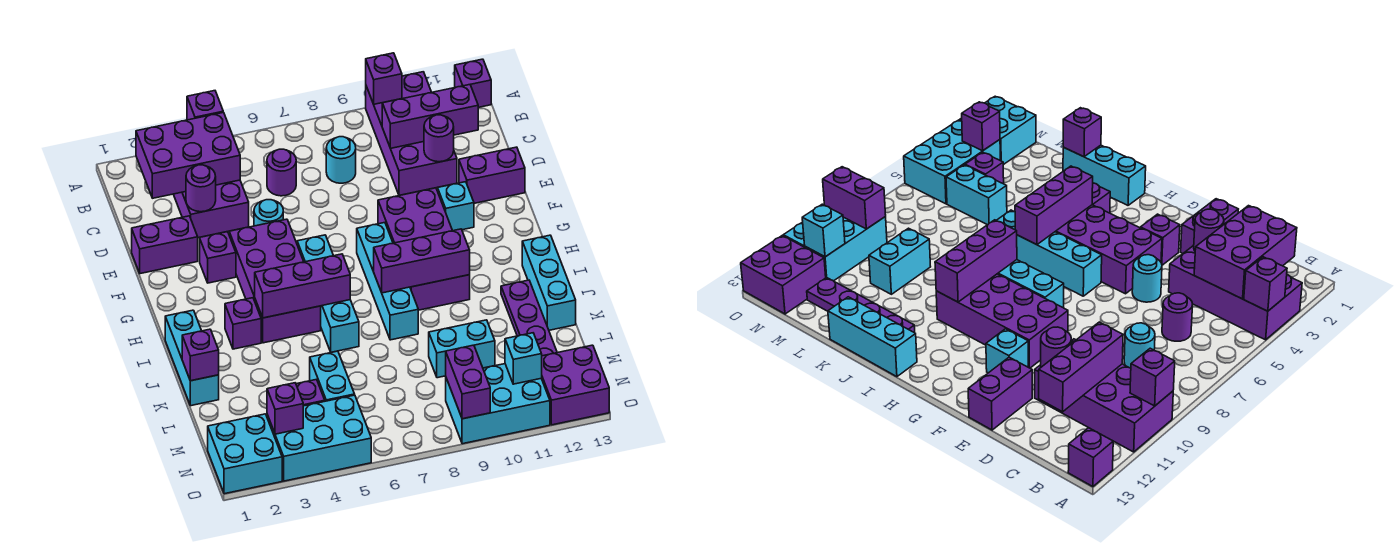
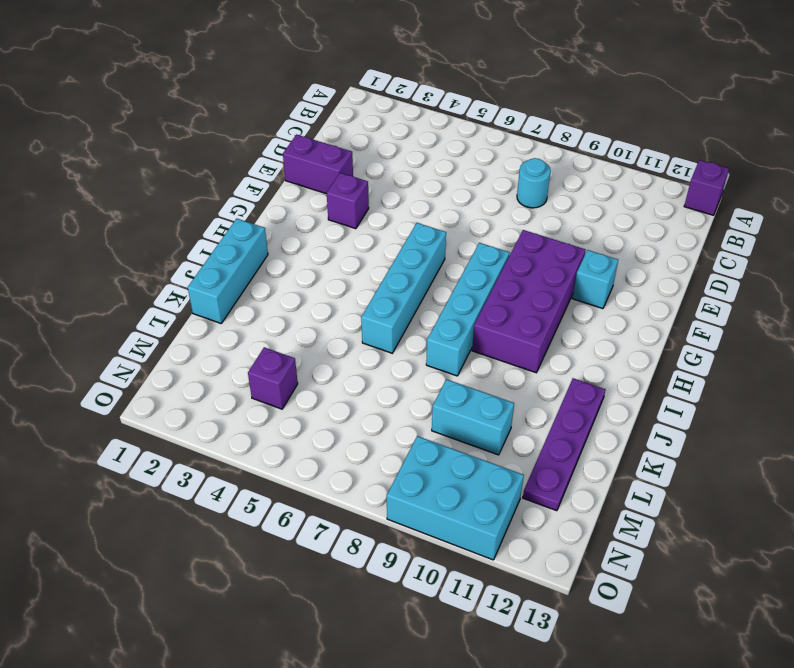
none -> purple brick A3:D4 level 1
none -> purple brick A10:D11 level 1
none -> purple round brick C6 level 1
none -> cyan round brick E5 level 1

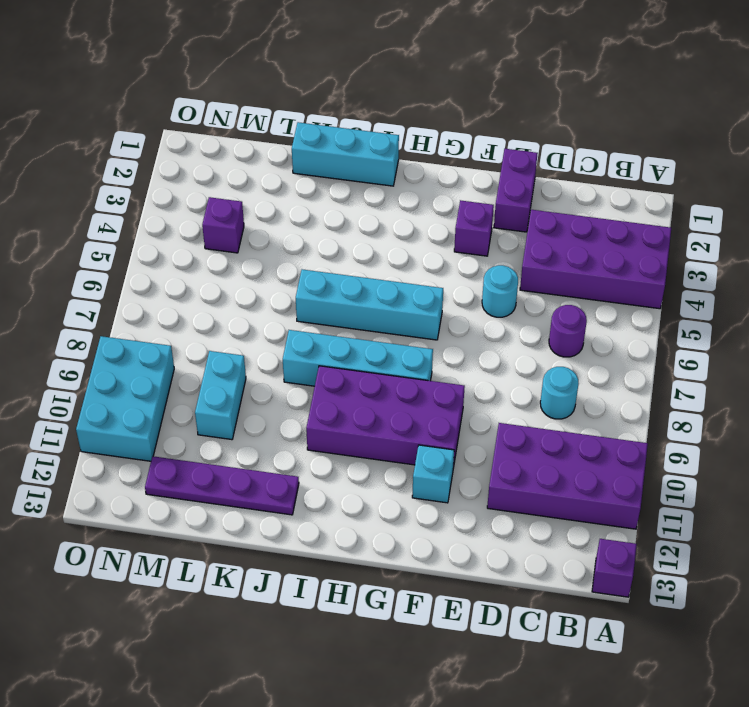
none -> purple brick E12:E13 level 1
none -> purple brick F4:I5 level 1
none -> purple brick I3 level 1
none -> cyan brick I13:K13 level 1

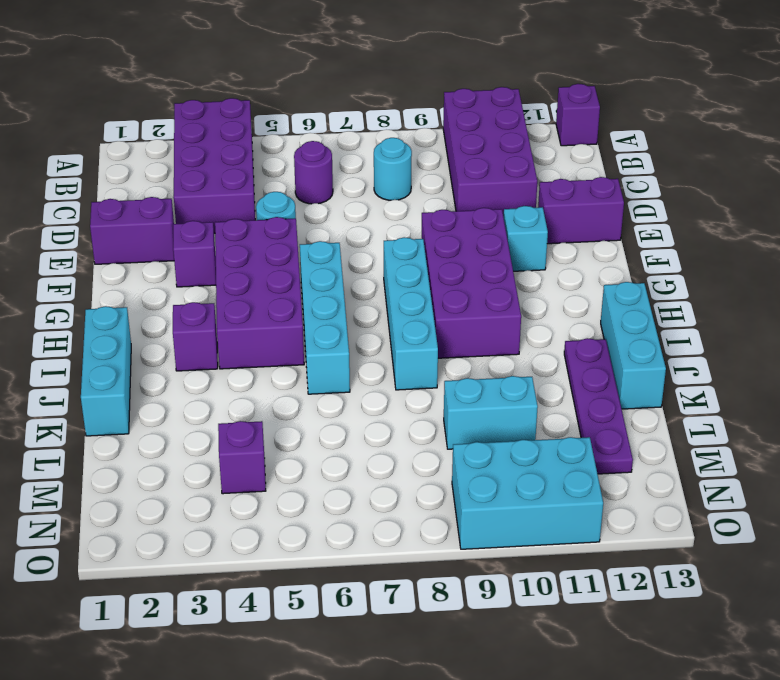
none -> cyan brick L5:M5 level 1
none -> cyan brick N1:O2 level 1
none -> cyan brick N3:O5 level 1
none -> purple brick N12:O13 level 1

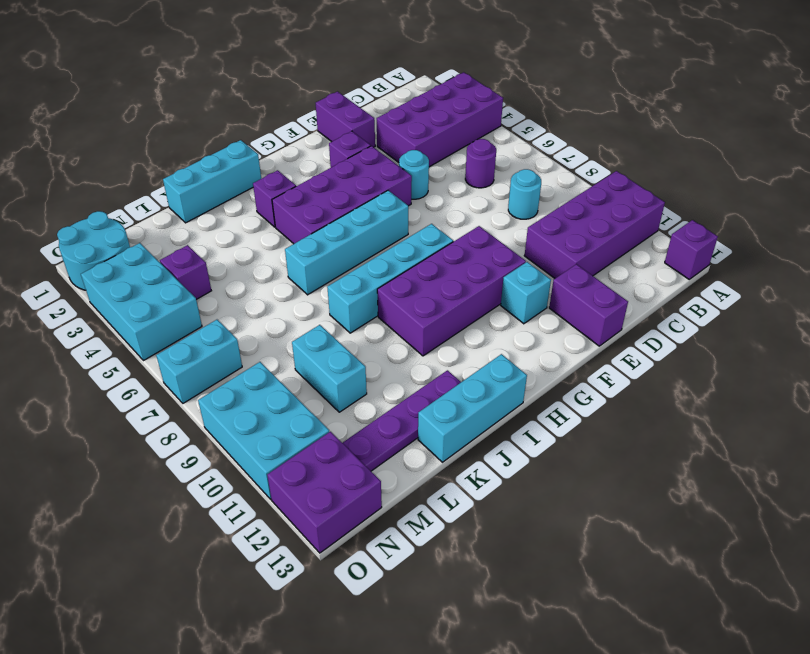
cyan round brick N1:O2 level 1 -> cyan brick N1:O2 level 1
cyan brick N7:O7 level 1 -> cyan brick L5:M5 level 1
none -> purple brick A4 level 2
none -> purple brick A10 level 2
none -> purple brick B2:C4 level 2
none -> purple brick C10:C12 level 2

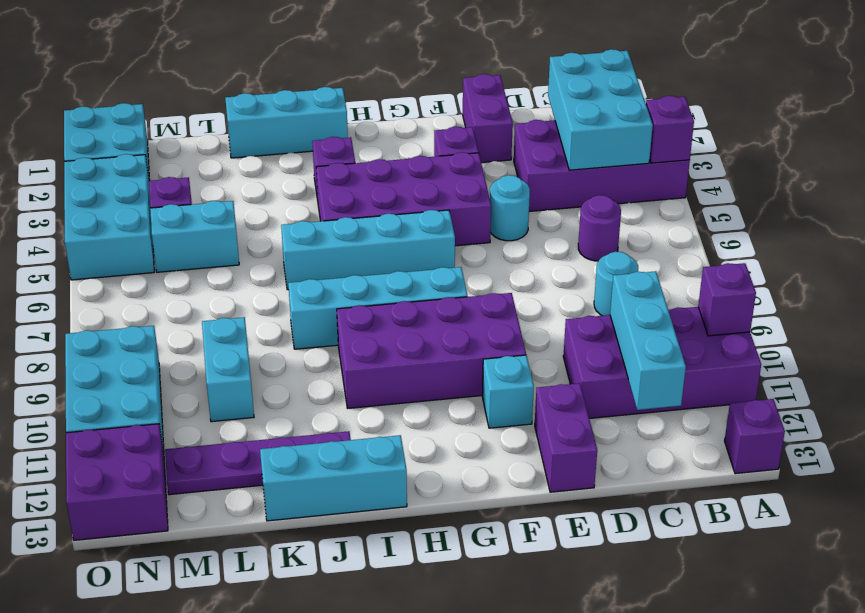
cyan brick B2:C4 level 2 -> purple brick B2:C4 level 2
cyan brick C10:C12 level 2 -> purple brick C10:C12 level 2
none -> purple round brick D3 level 2
none -> purple round brick D11 level 2
none -> purple brick I4:I6 level 2
none -> purple brick I8:I10 level 2

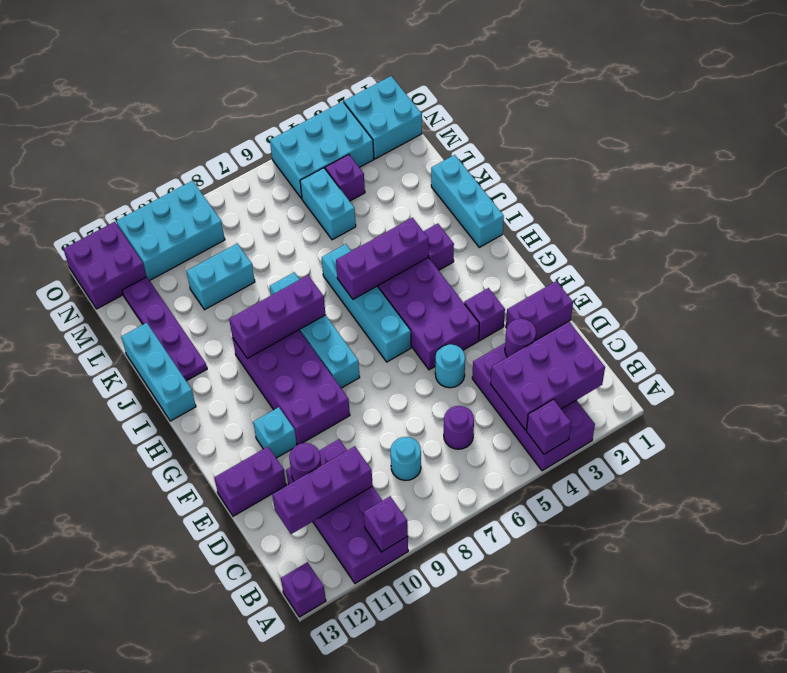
none -> purple brick K1 level 2
none -> purple brick N3 level 2
none -> purple brick N9:O9 level 2
none -> cyan brick N11 level 2

